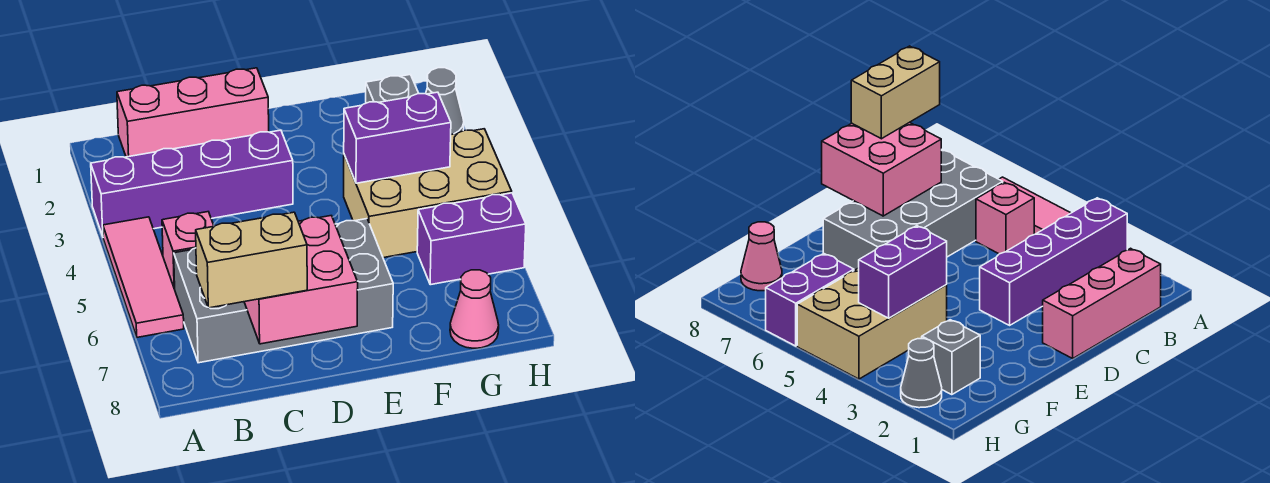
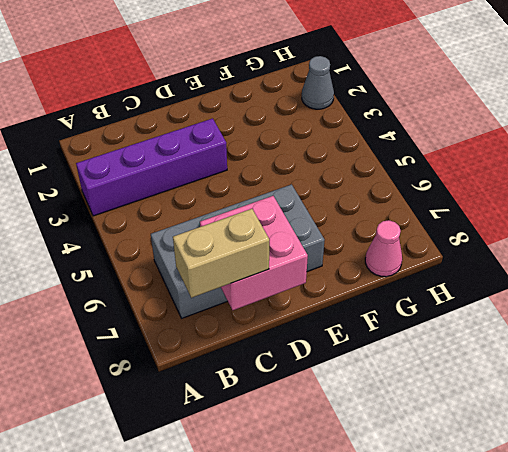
none -> pink tile A4:A6 level 1
none -> pink brick B1:D1 level 1
none -> pink brick B5 level 1

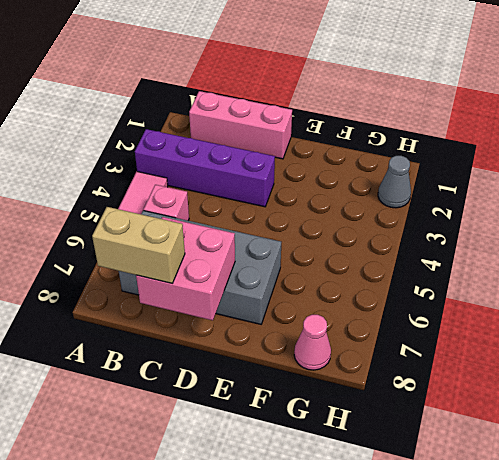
none -> tan brick F4:H5 level 1
none -> grey brick G2 level 1
none -> purple brick G6:H6 level 1

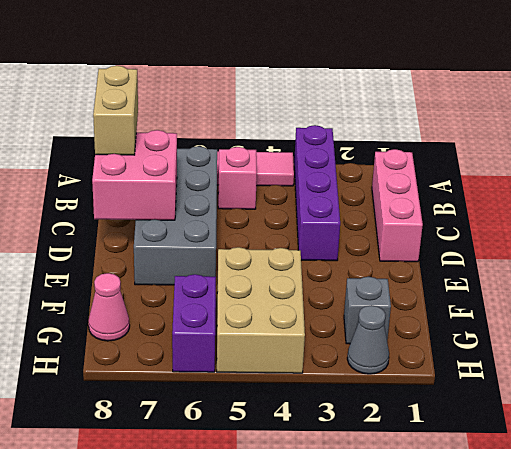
none -> purple brick F4:G4 level 2

